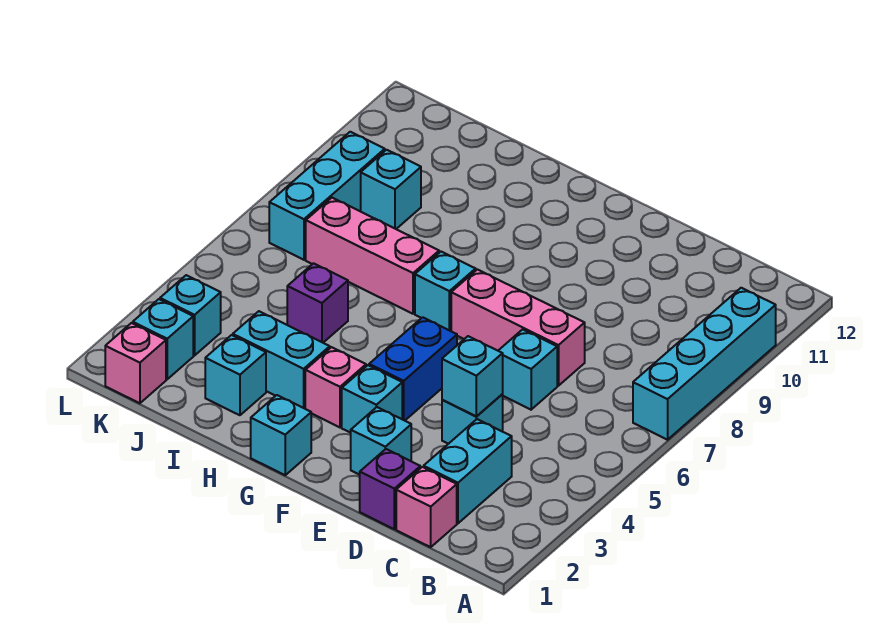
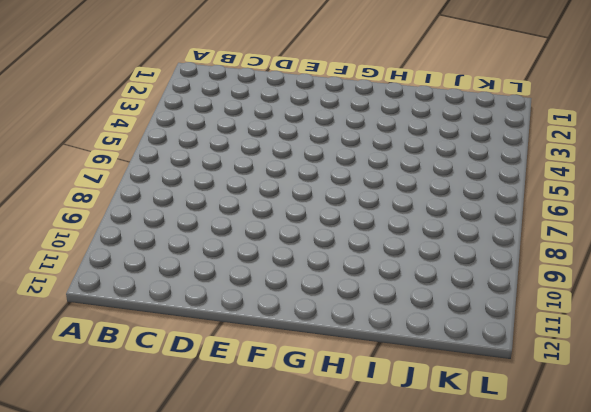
none -> cyan brick A7:A10 level 1
none -> pink brick C1 level 1
none -> cyan brick C2:C3 level 1

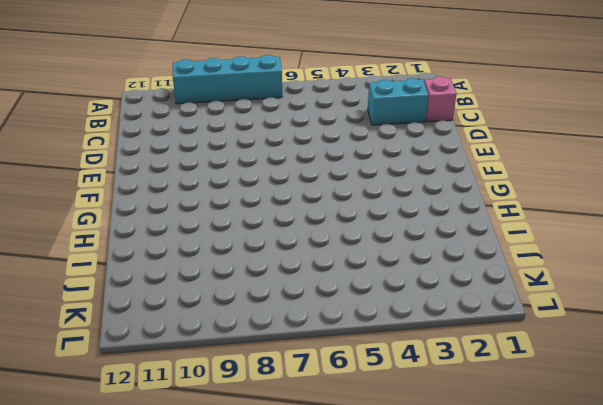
none -> purple brick D1 level 1
none -> cyan brick D4 level 1
none -> cyan brick D6 level 1

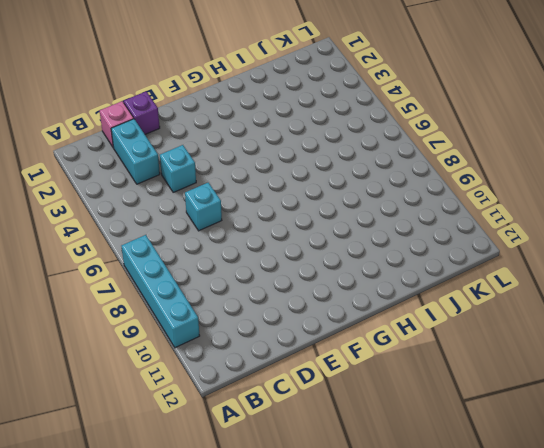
none -> pink brick D7:F7 level 1
none -> cyan brick E2 level 1
none -> cyan brick F3 level 1

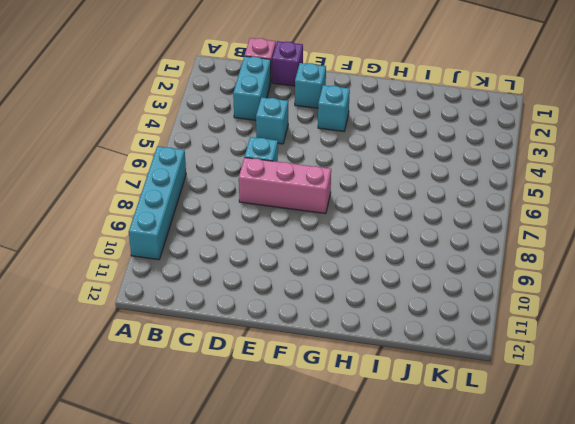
none -> blue brick F4:F5 level 1
none -> cyan brick G1 level 1
none -> pink brick G3 level 1

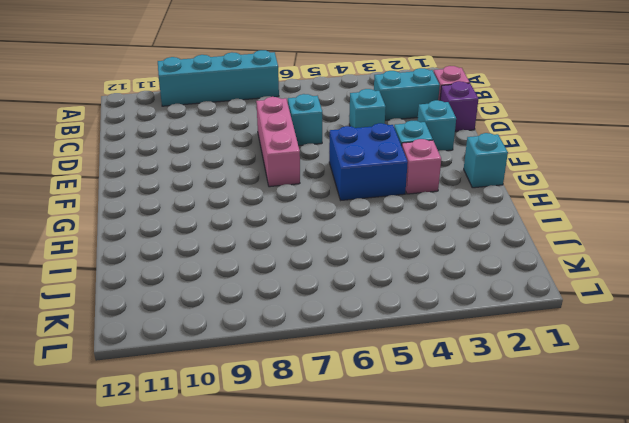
blue brick F4:G5 level 1 -> blue brick F4:F5 level 1
none -> cyan brick G7 level 1
none -> cyan brick H3:I3 level 1
none -> pink brick H7:J7 level 1

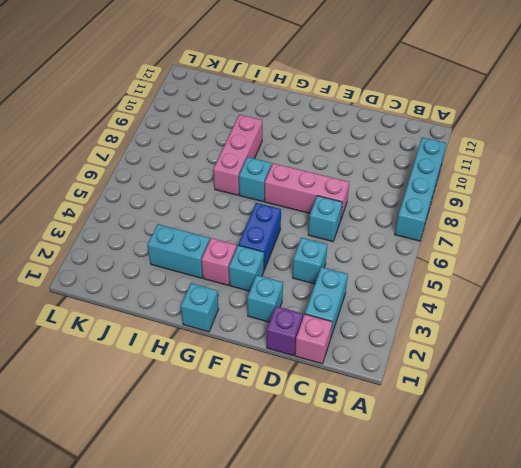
pink brick H7:H9 level 1 -> pink brick H7:J7 level 1
none -> cyan brick I2 level 1
none -> purple brick I5 level 1
none -> cyan brick J9 level 1

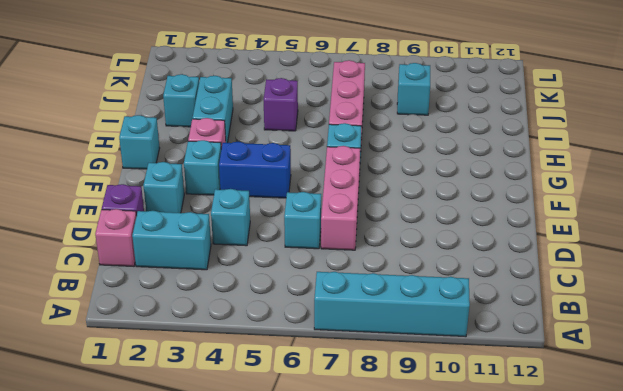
none -> pink brick K1 level 1
none -> cyan brick K2 level 1
none -> cyan brick K3 level 1

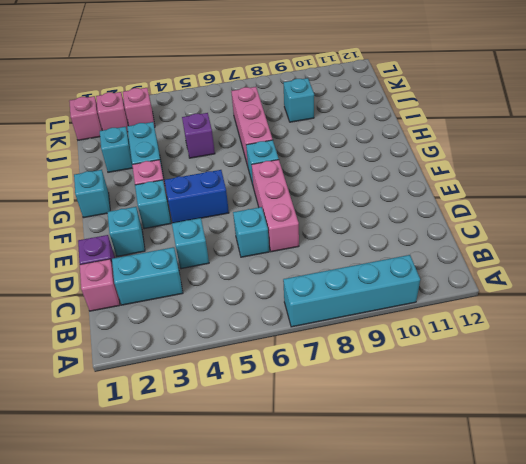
pink brick K2 level 1 -> cyan brick K2 level 1
pink brick K3 level 1 -> cyan brick K3 level 1
none -> cyan brick K7:K9 level 1
none -> cyan brick D4 level 2

